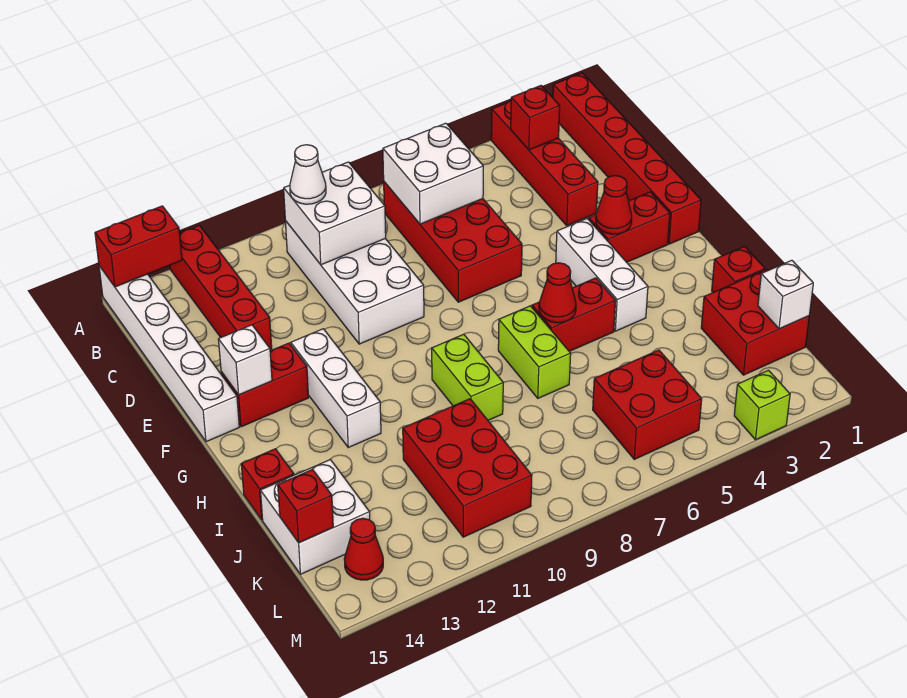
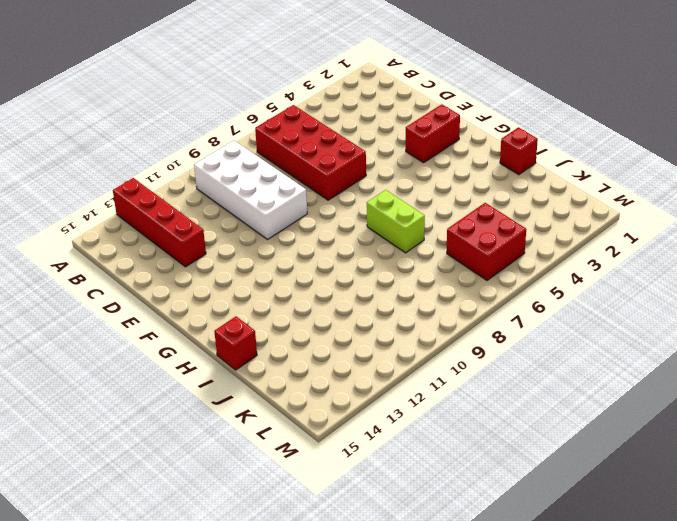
none -> red brick A1:F1 level 1
none -> red brick A3:D3 level 1
none -> white brick A15:F15 level 1
none -> white brick F4:H4 level 1

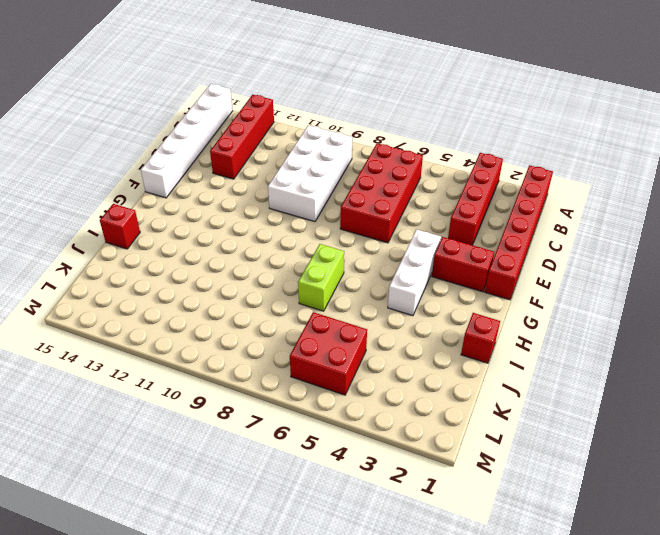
none -> white brick F12:H12 level 1
none -> red brick F13:F14 level 1
none -> red brick H5:H6 level 1
none -> lime brick H9:I9 level 1

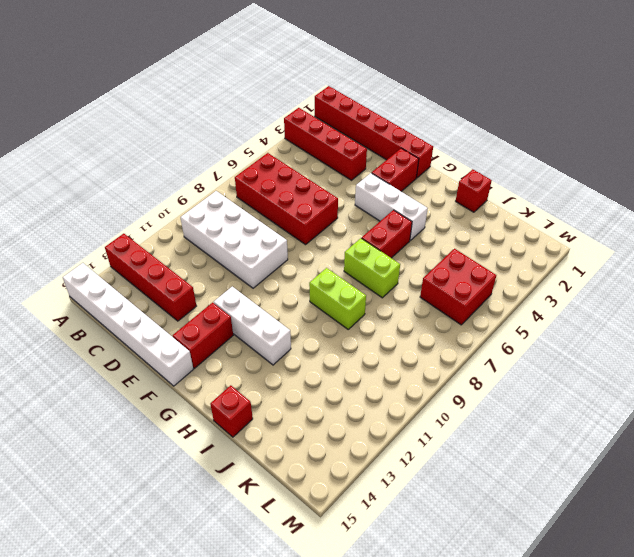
none -> red brick J1:K2 level 1
none -> red brick J10:L11 level 1
none -> white brick J14:K15 level 1
none -> red cone L14 level 1

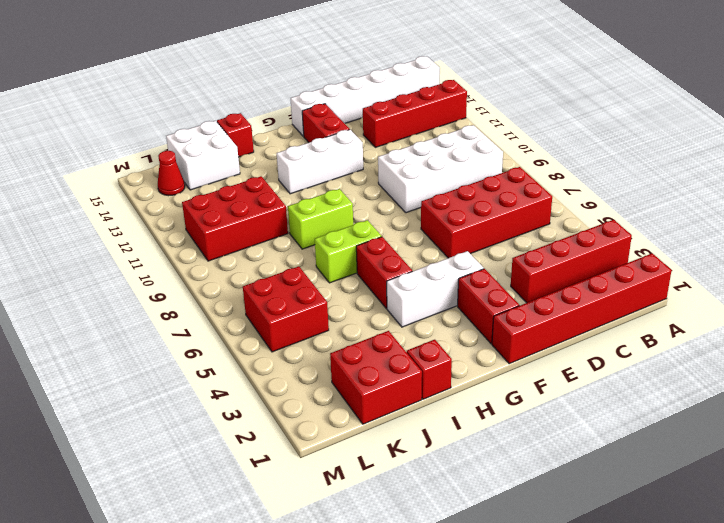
none -> lime brick M3 level 1
none -> red brick A14:A15 level 2
none -> red brick B3 level 2
none -> white brick B6:C7 level 2

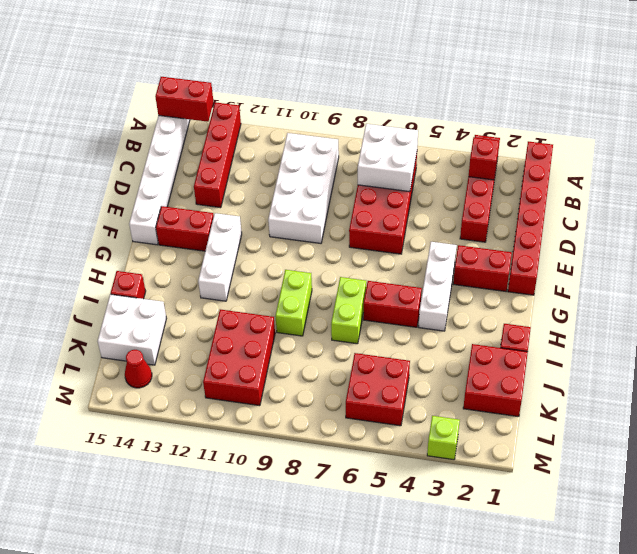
none -> white brick B9:C10 level 2
none -> red cone F3 level 2
none -> white brick F14 level 2
none -> red cone H6 level 2

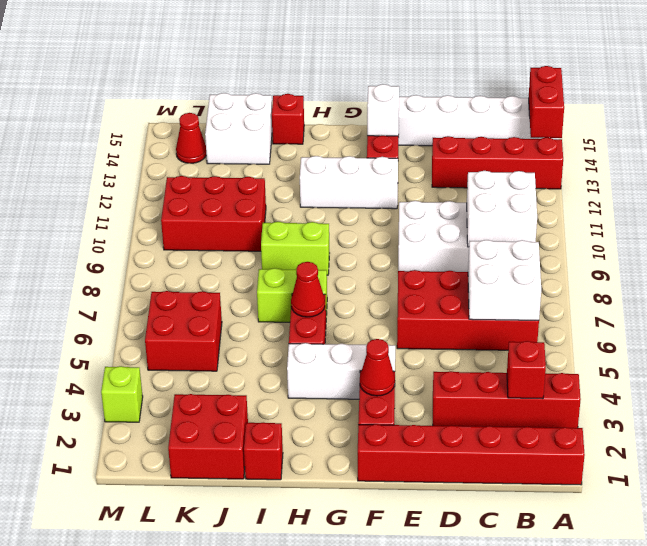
none -> white brick K1 level 2
none -> red brick K15 level 2
none -> white cone B10 level 3

